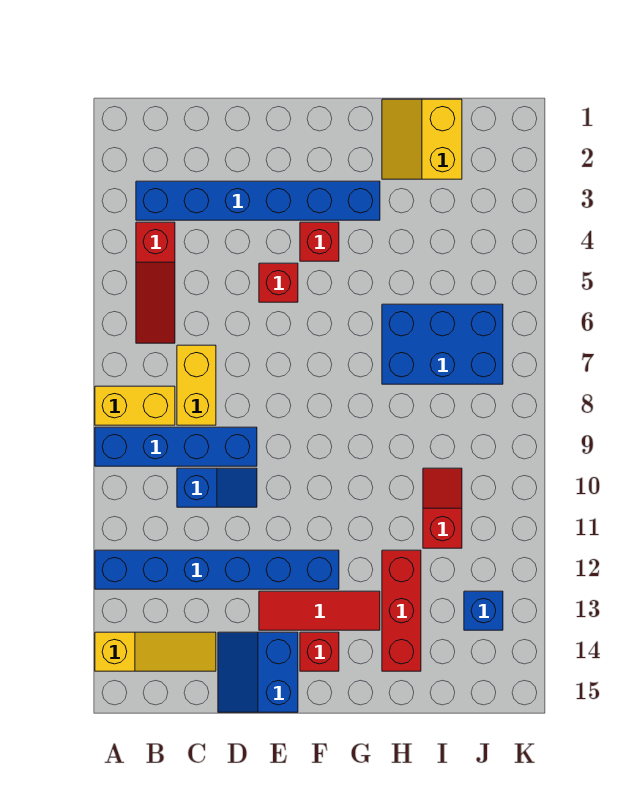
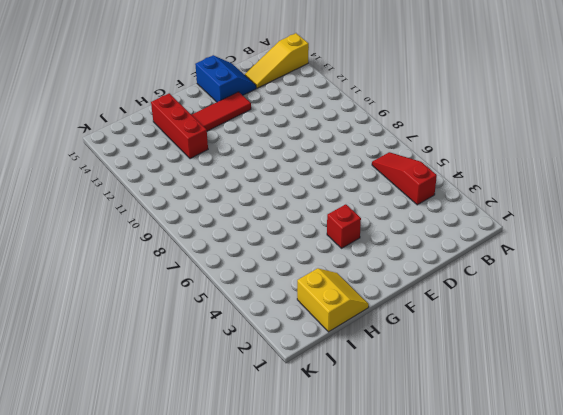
none -> yellow brick A8:B8 level 1
none -> blue brick A9:D9 level 1
none -> blue brick A12:F12 level 1

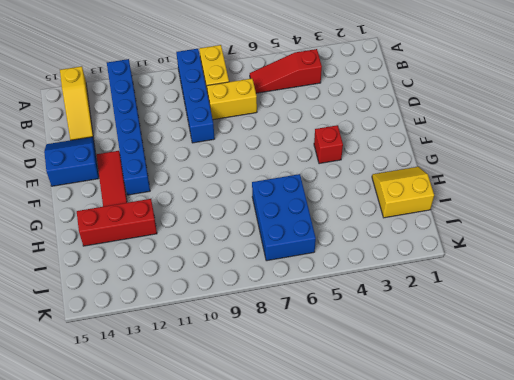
none -> blue brick B3:G3 level 1
none -> blue slope C10:D10 level 1 top C
none -> red brick E5 level 1

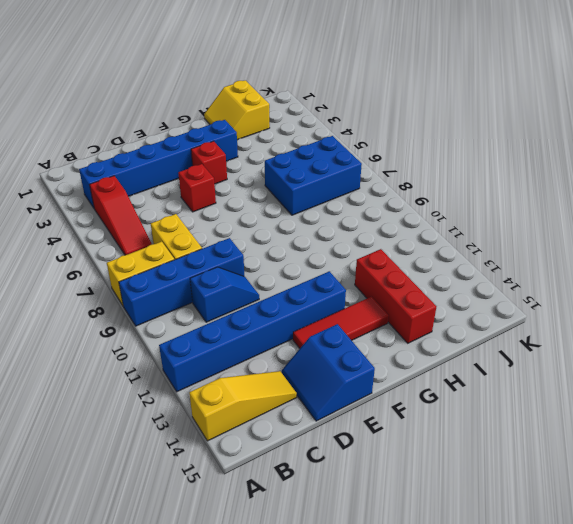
none -> red brick F14 level 1
none -> red slope I10:I11 level 1 top 11
none -> blue brick J13 level 1

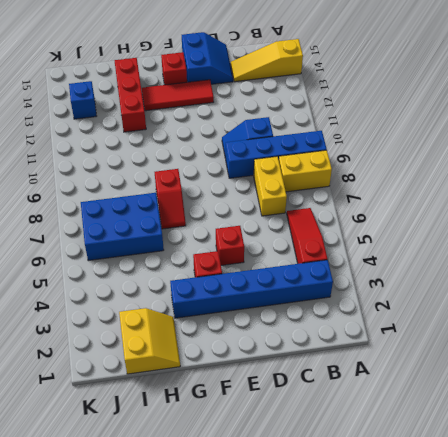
red slope G7:G8 level 1 top 8 -> red slope I10:I11 level 1 top 11
none -> blue brick A12:F12 level 1

